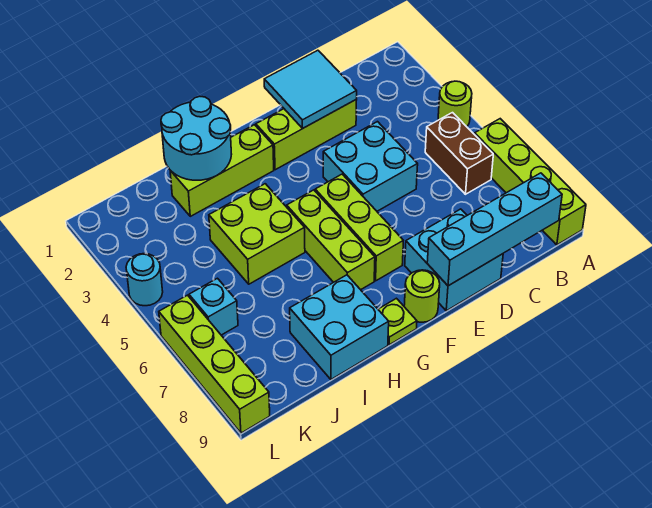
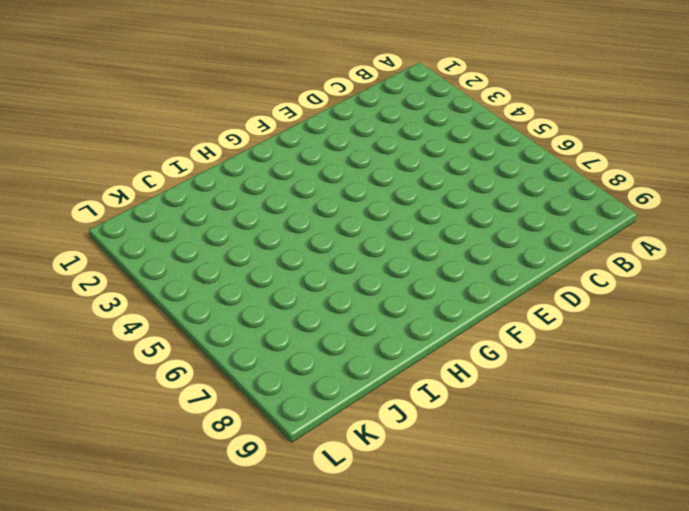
none -> lime round brick A4 level 1
none -> lime brick A6:A9 level 1
none -> brown brick B5:B6 level 1

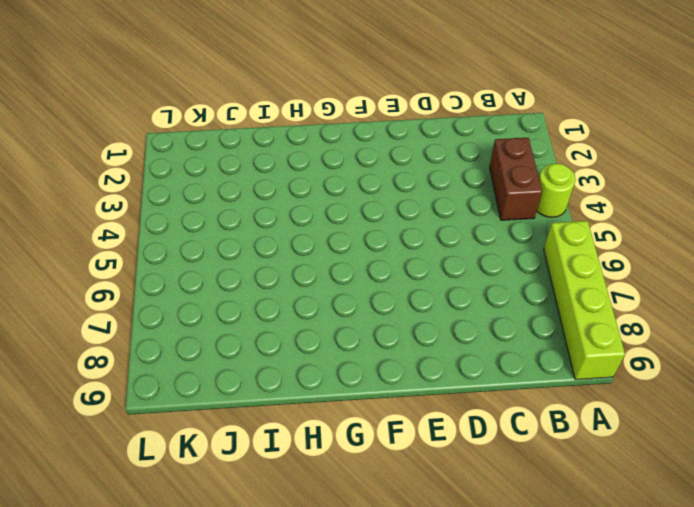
brown brick B3:B4 level 1 -> brown brick B5:B6 level 1
none -> lime brick D2:F2 level 1
none -> cyan brick D4:E5 level 1
none -> cyan brick D8:E9 level 1

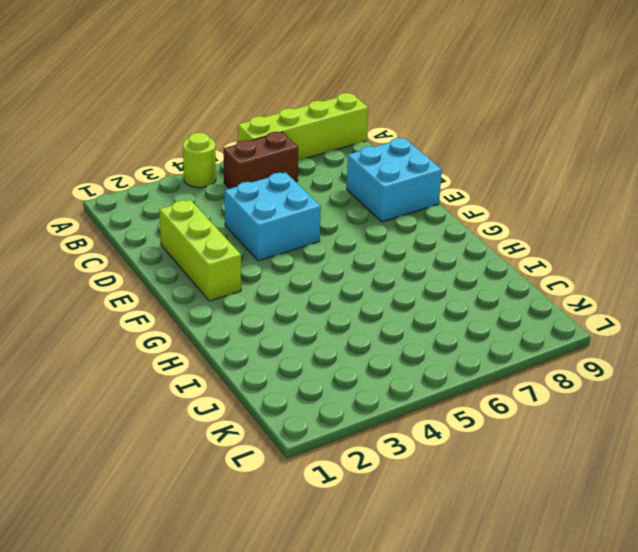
none -> lime brick F5:F7 level 1
none -> lime round brick F9 level 1
none -> lime brick G2:I2 level 1

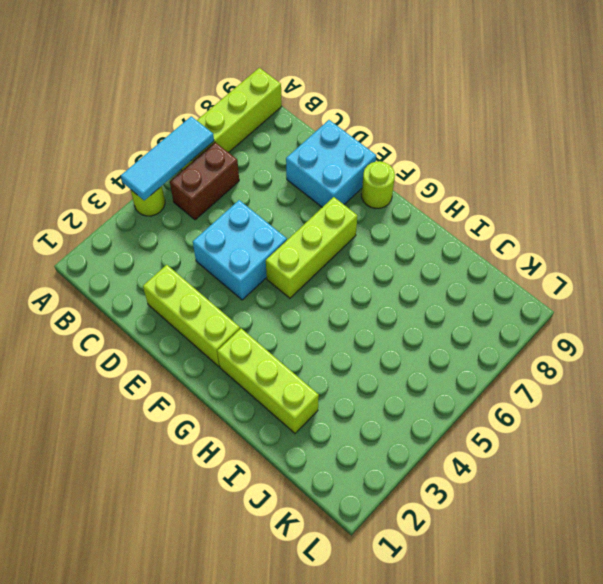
cyan tile A4:A6 level 2 -> none
none -> lime brick G5:G7 level 1
none -> lime plate G9 level 1
none -> lime brick H4:I5 level 1

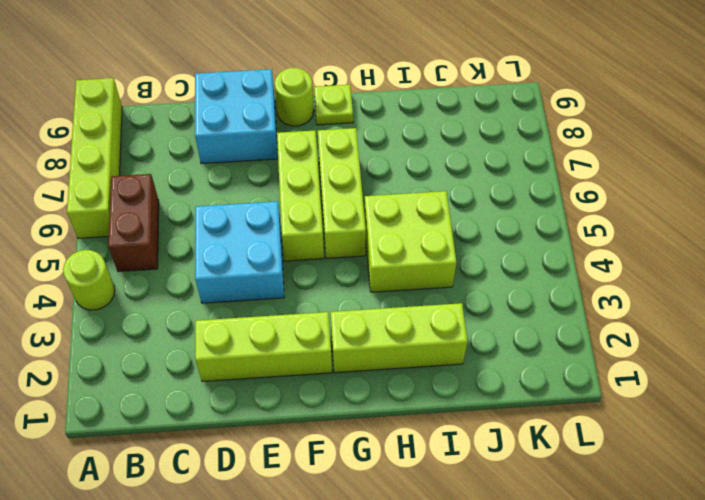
none -> cyan brick H8:I9 level 1
none -> cyan brick K6 level 1
none -> cyan round brick L4 level 1

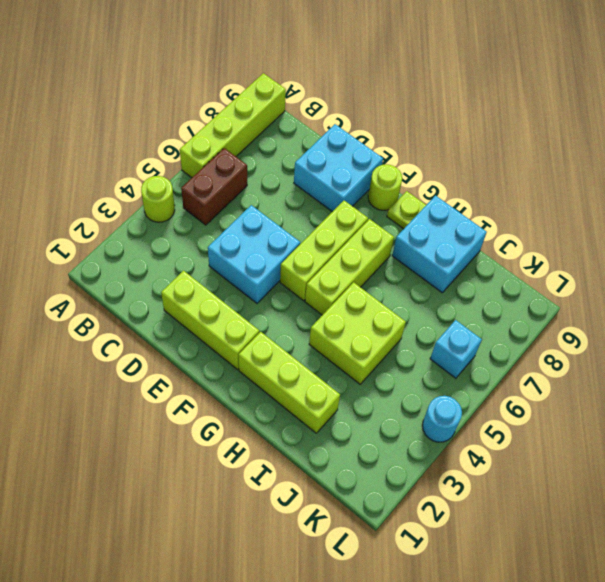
none -> lime brick L6:L9 level 1
none -> cyan brick B9:E9 level 2
none -> cyan tile D1:E2 level 2

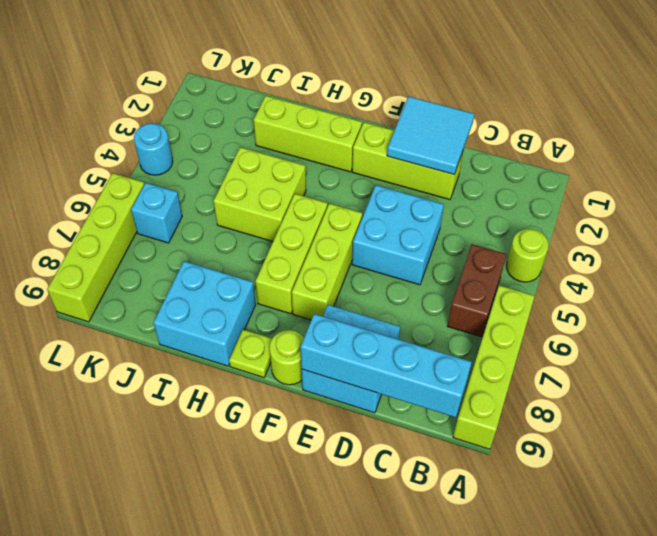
none -> cyan round brick H1:I2 level 2

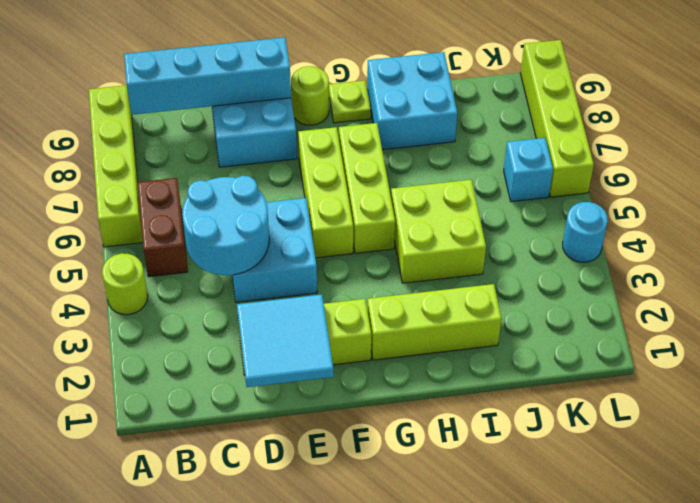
cyan round brick C4:D5 level 2 -> cyan round brick H1:I2 level 2

